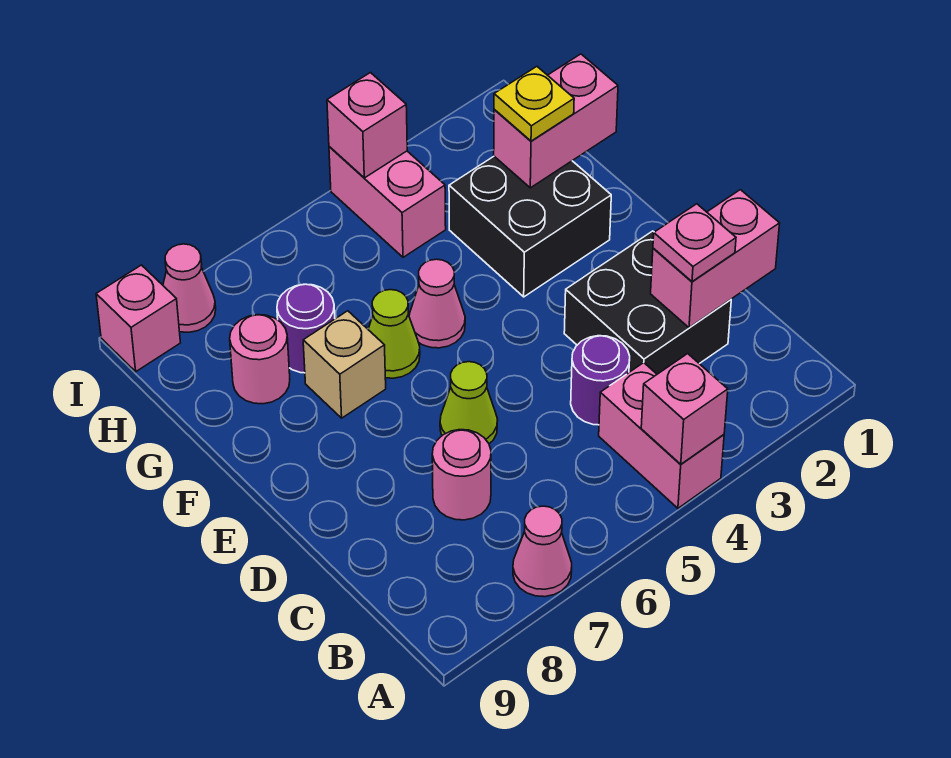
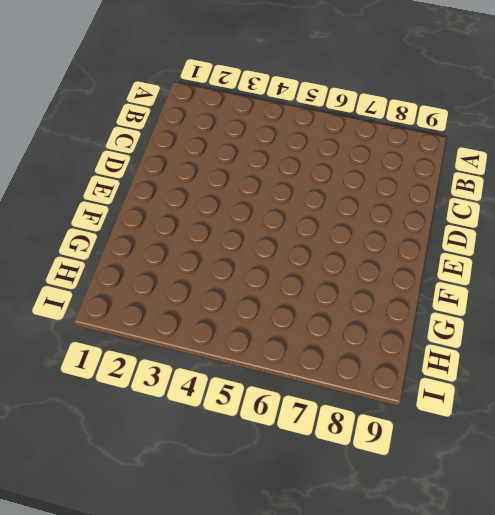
none -> pink brick A4:B4 level 1
none -> pink cone A7 level 1
none -> black brick C2:D3 level 1

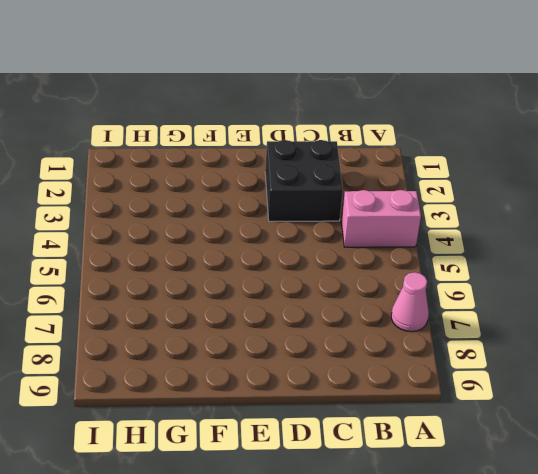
none -> purple round brick C4 level 1
none -> pink round brick C7 level 1
none -> lime cone D6 level 1

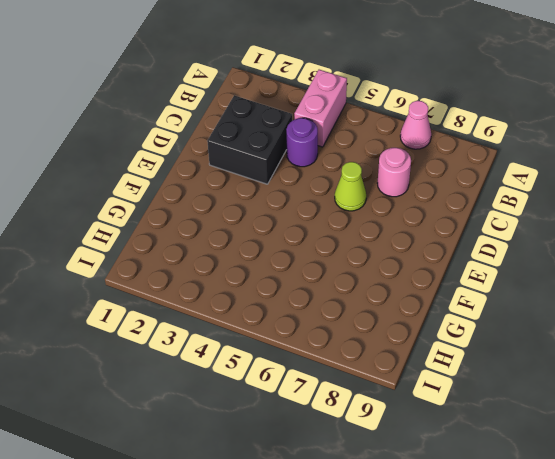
none -> black brick F2:G3 level 1
none -> pink cone F5 level 1
none -> lime cone F6 level 1

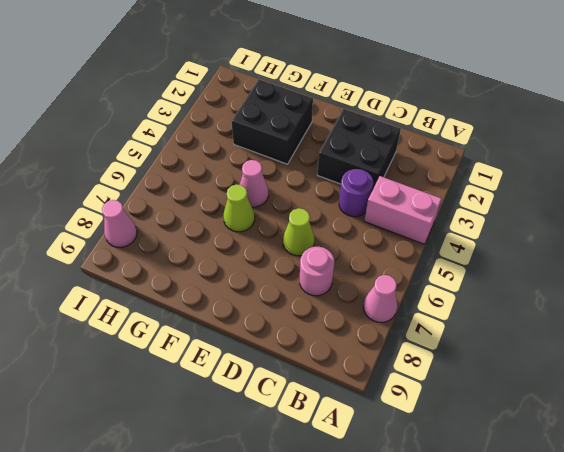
none -> tan brick F7 level 1
none -> purple round brick G7 level 1
none -> pink round brick G8 level 1

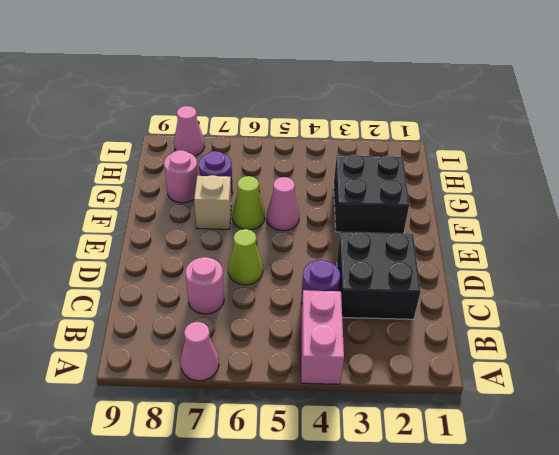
none -> pink brick H4:I4 level 1
none -> pink brick I9 level 1
none -> pink brick A4 level 2

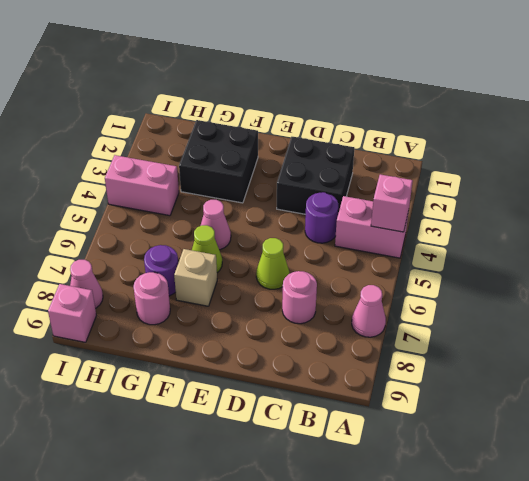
none -> pink brick C1:C2 level 2
none -> pink brick G1:G2 level 2
none -> pink brick I4 level 2

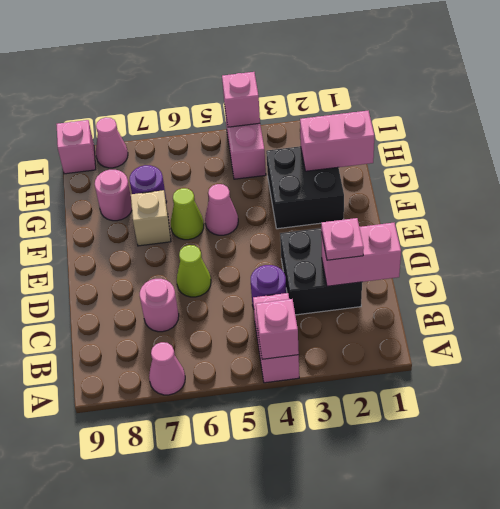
none -> yellow plate G2 level 3

